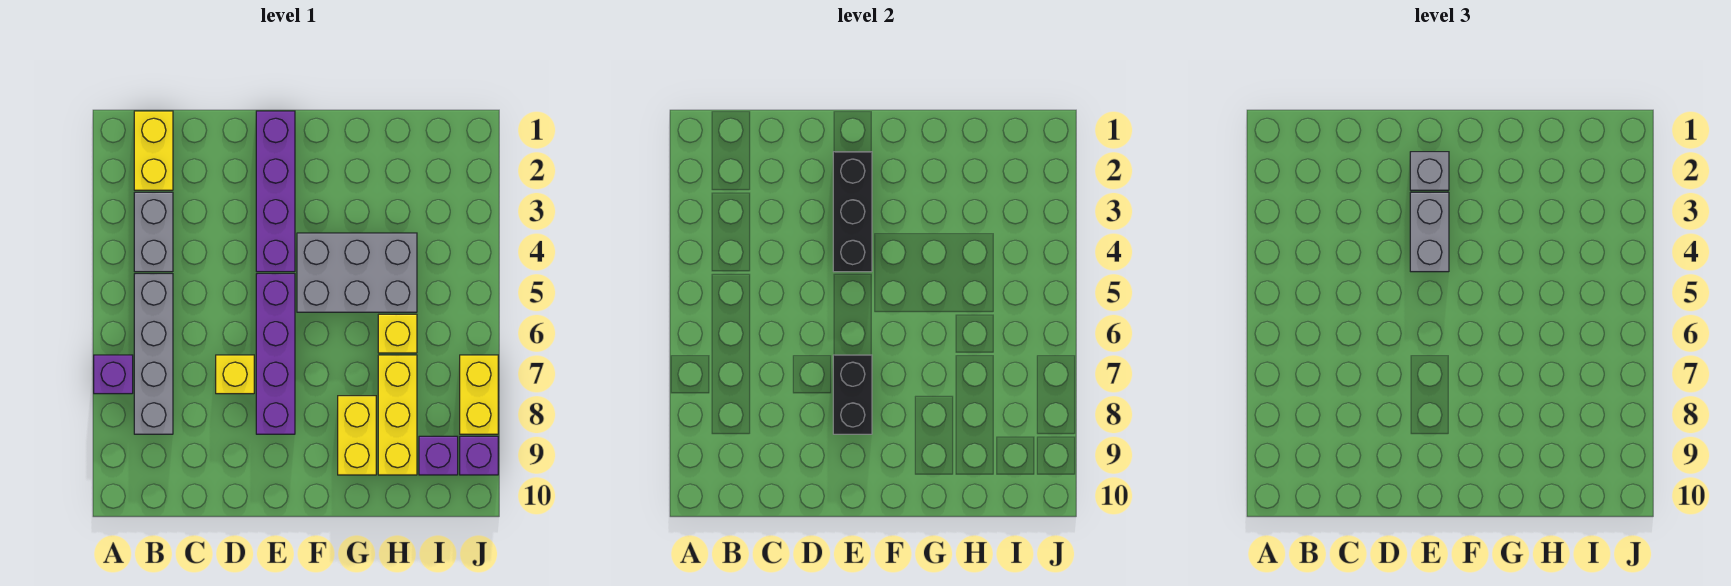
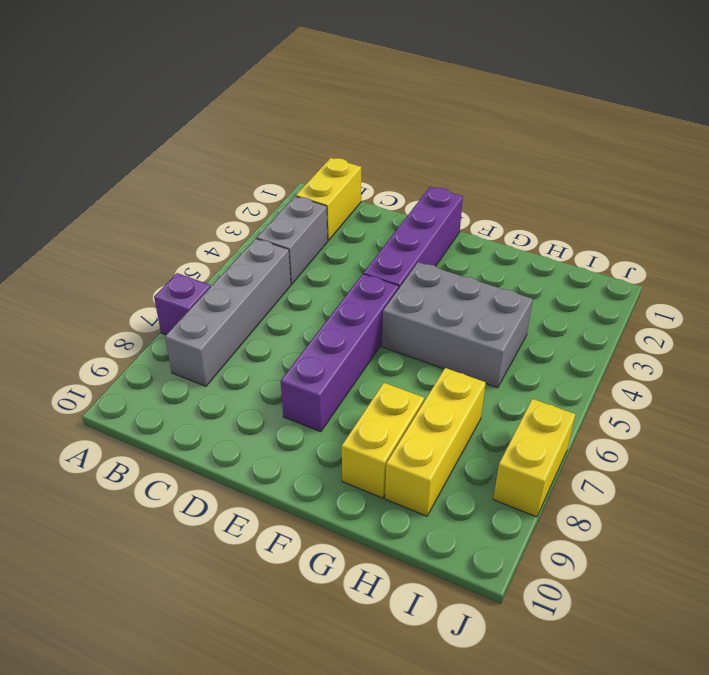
none -> yellow brick D7 level 1
none -> yellow brick H6 level 1
none -> purple brick I9 level 1

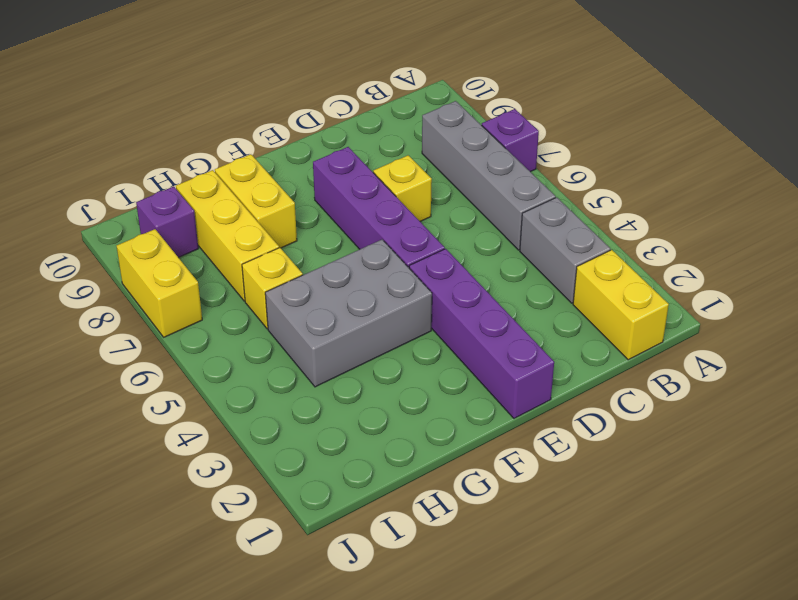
none -> purple brick J9 level 1
none -> black brick E2:E4 level 2
none -> black brick E7:E8 level 2

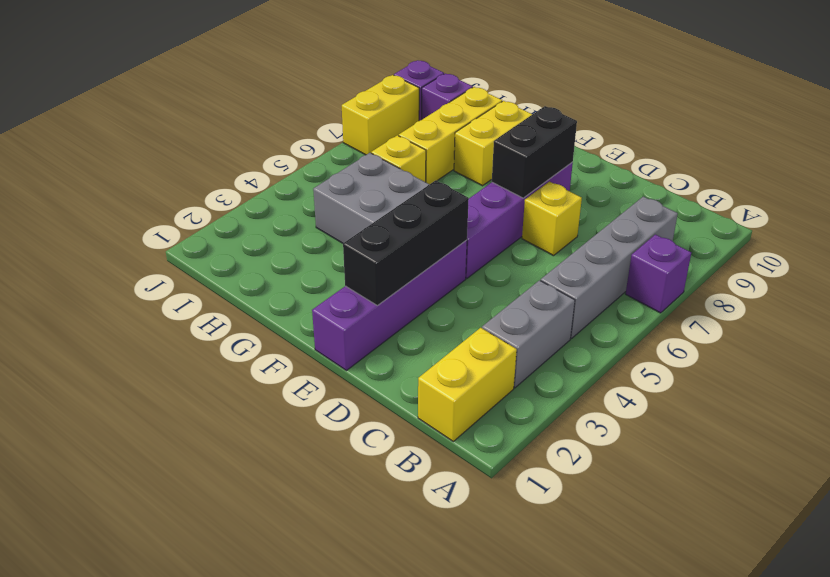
none -> grey brick E2 level 3
none -> grey brick E3:E4 level 3

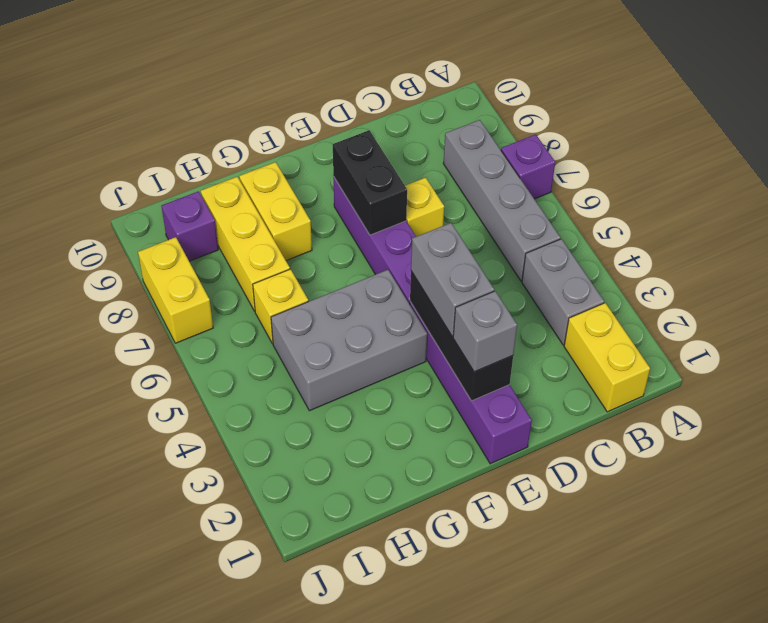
none -> purple brick J9 level 1

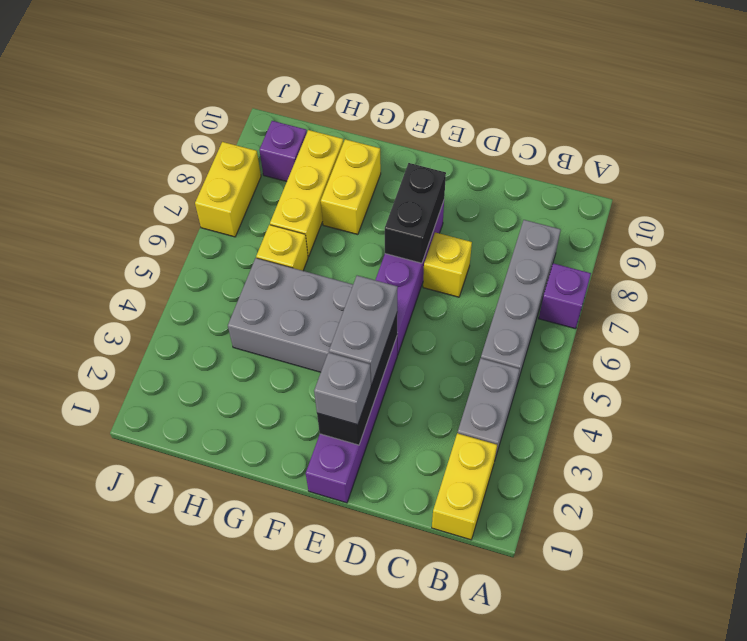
none -> purple brick J9 level 1

